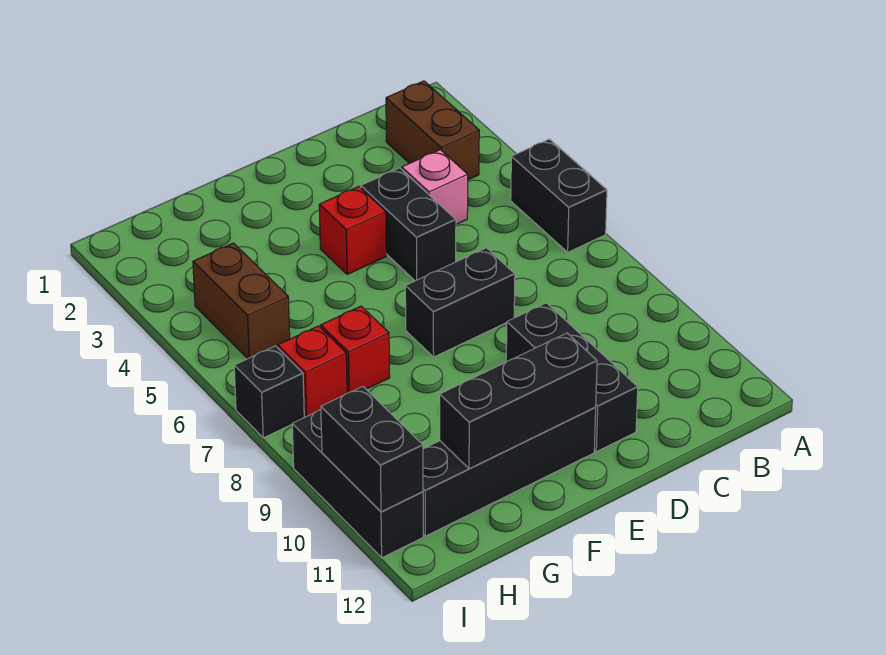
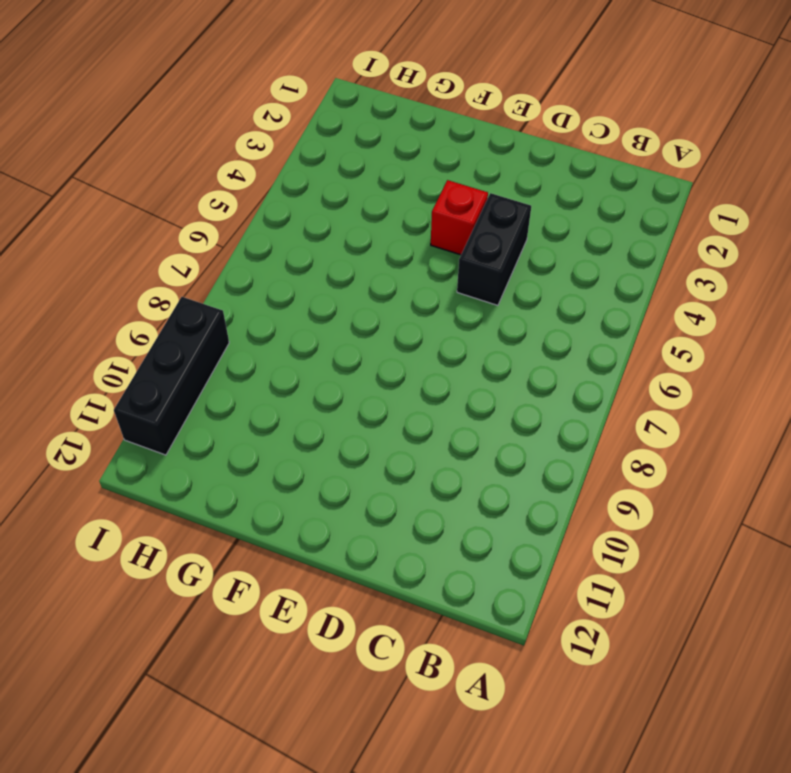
none -> black brick A5:A6 level 1
none -> brown brick B2:B3 level 1
none -> pink brick C4 level 1

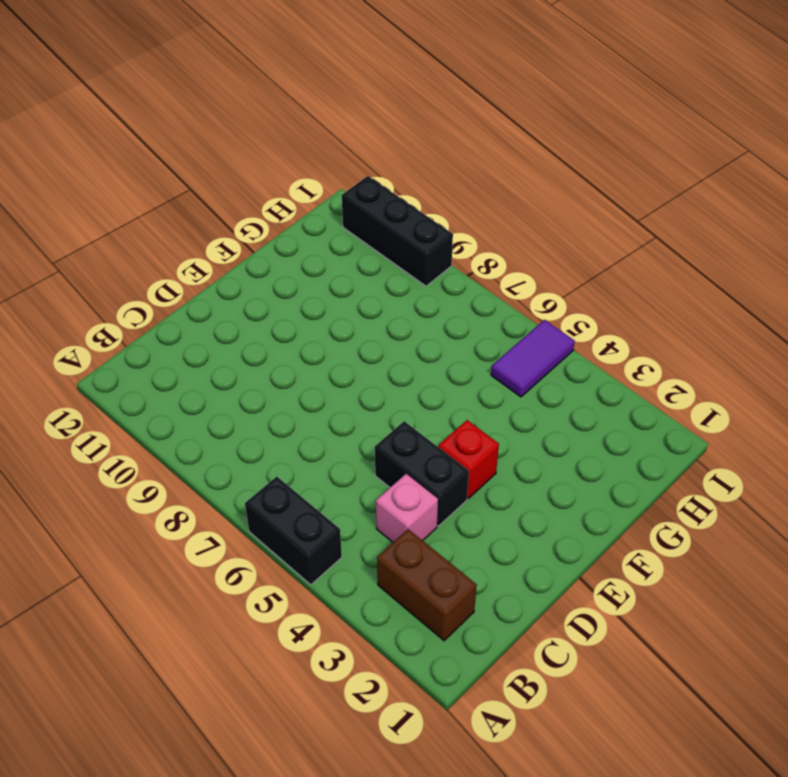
purple tile H5:I5 level 1 -> brown brick H4:H5 level 1
none -> black brick D7:E7 level 1
none -> black brick D9:D11 level 1
none -> black brick E11:H11 level 1

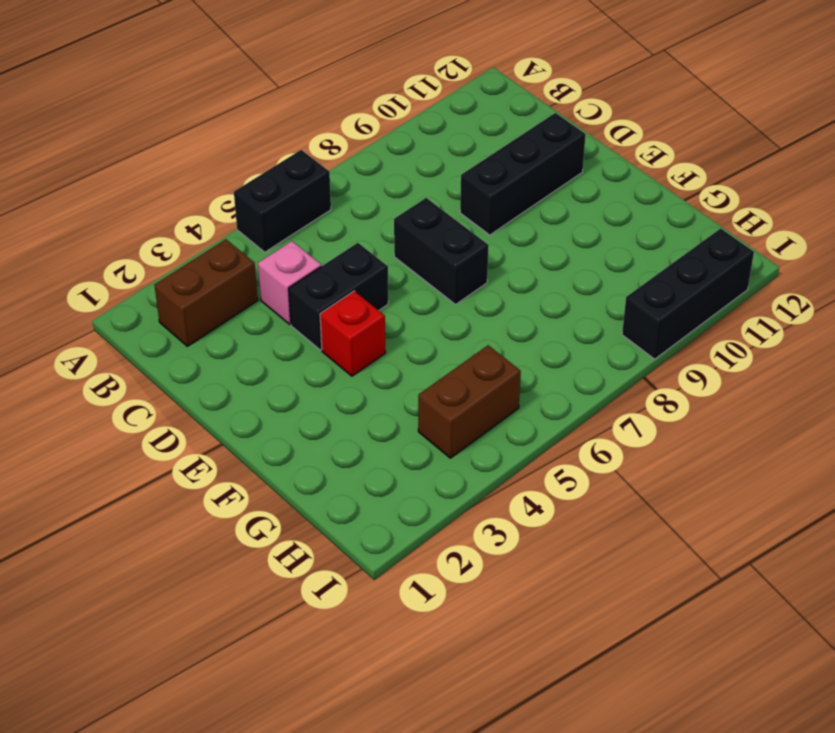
none -> black brick E11:H11 level 1
none -> red brick G7 level 1
none -> red brick H7 level 1

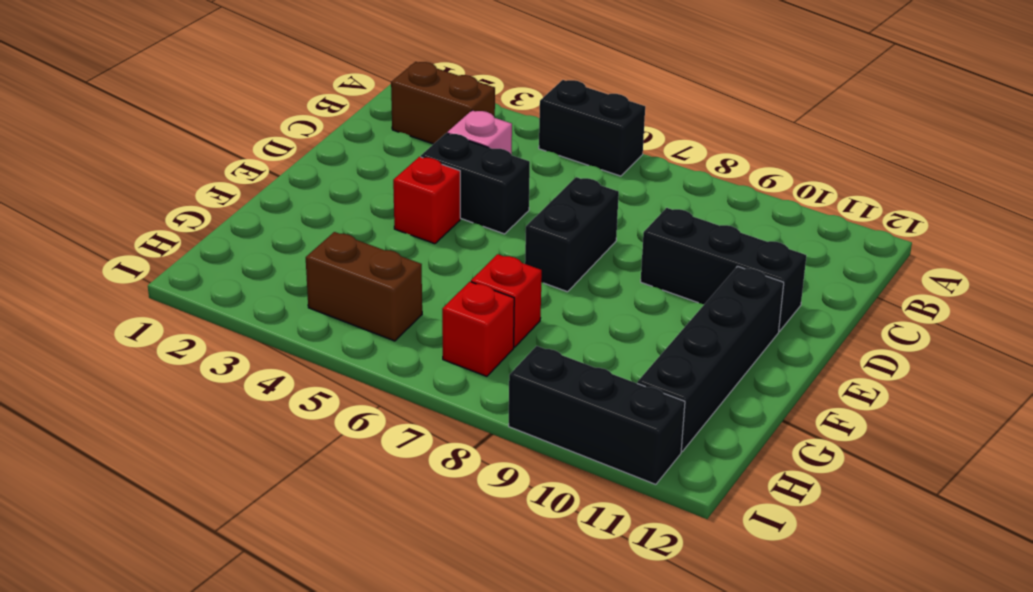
none -> black brick I7 level 1
none -> black brick E11:G11 level 2
none -> black brick I10:I11 level 2

